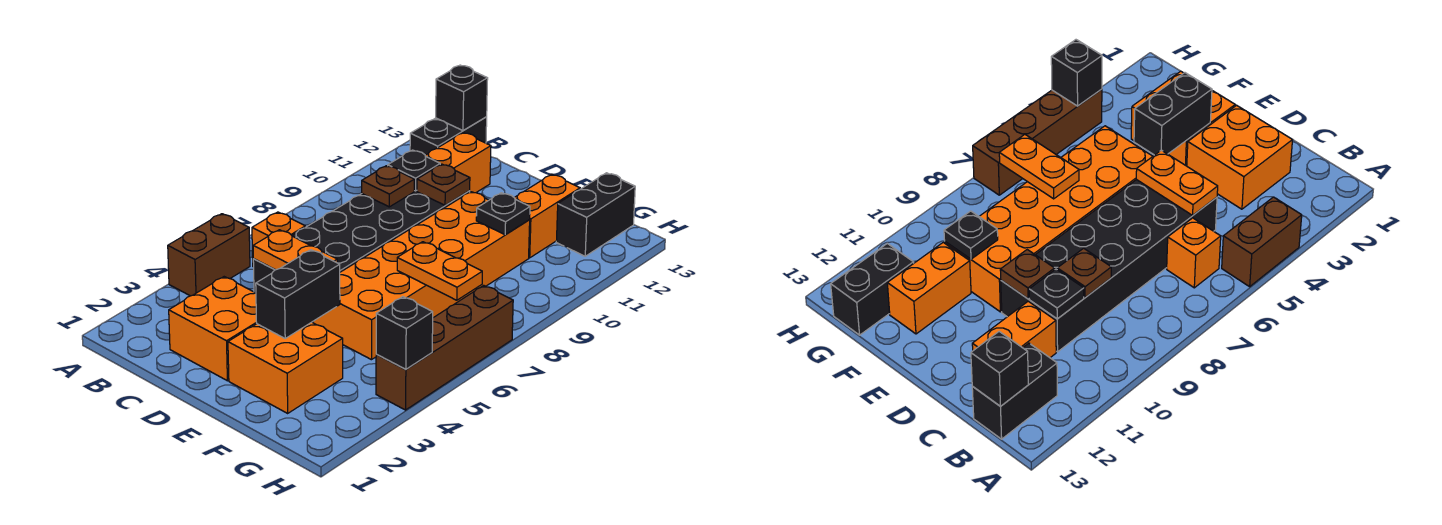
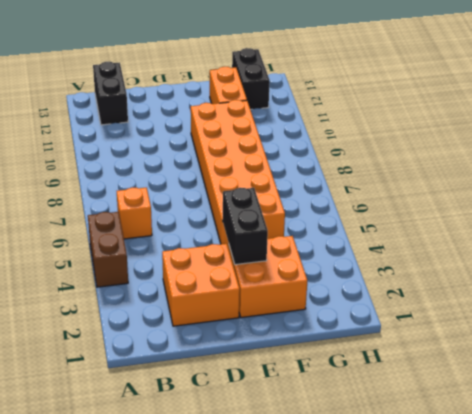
none -> black brick C5:D10 level 1
none -> orange brick C11:C12 level 1
none -> brown brick H4:H7 level 1

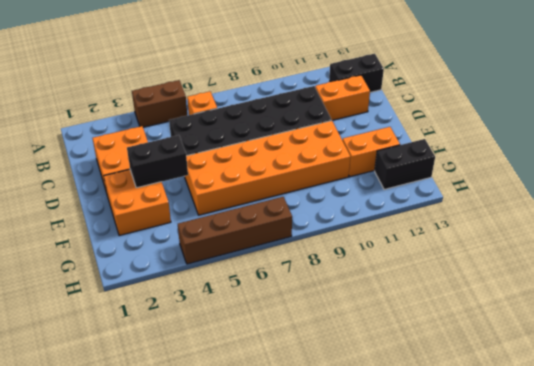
none -> black brick B13 level 2
none -> orange plate C5:D5 level 2
none -> brown plate C9 level 2

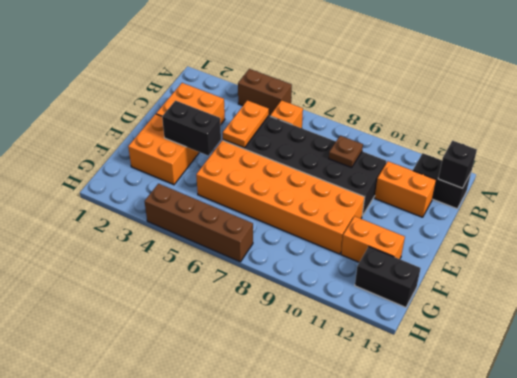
none -> black plate C10 level 2
none -> brown plate D10 level 2
none -> orange plate F7:G7 level 2

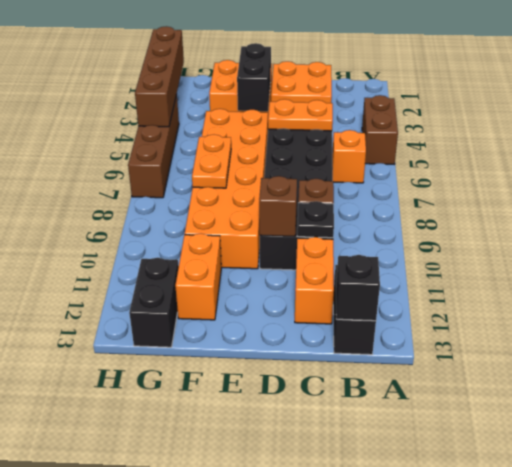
brown brick D10 level 2 -> brown plate D10 level 2
orange plate F7:F8 level 2 -> orange plate F7:G7 level 2
brown brick H2:H5 level 2 -> black brick H4 level 2
none -> black plate F10 level 2

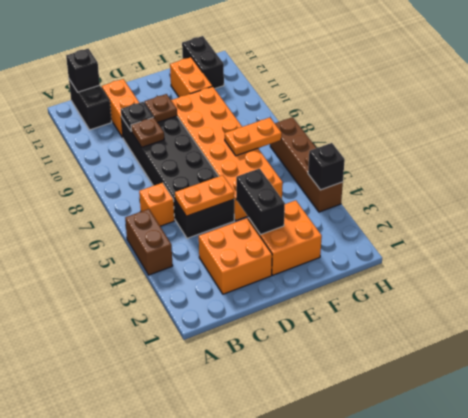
none -> black plate F10 level 2

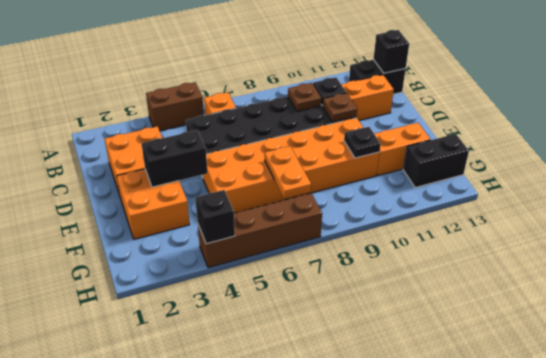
none -> orange plate C5:D5 level 2

